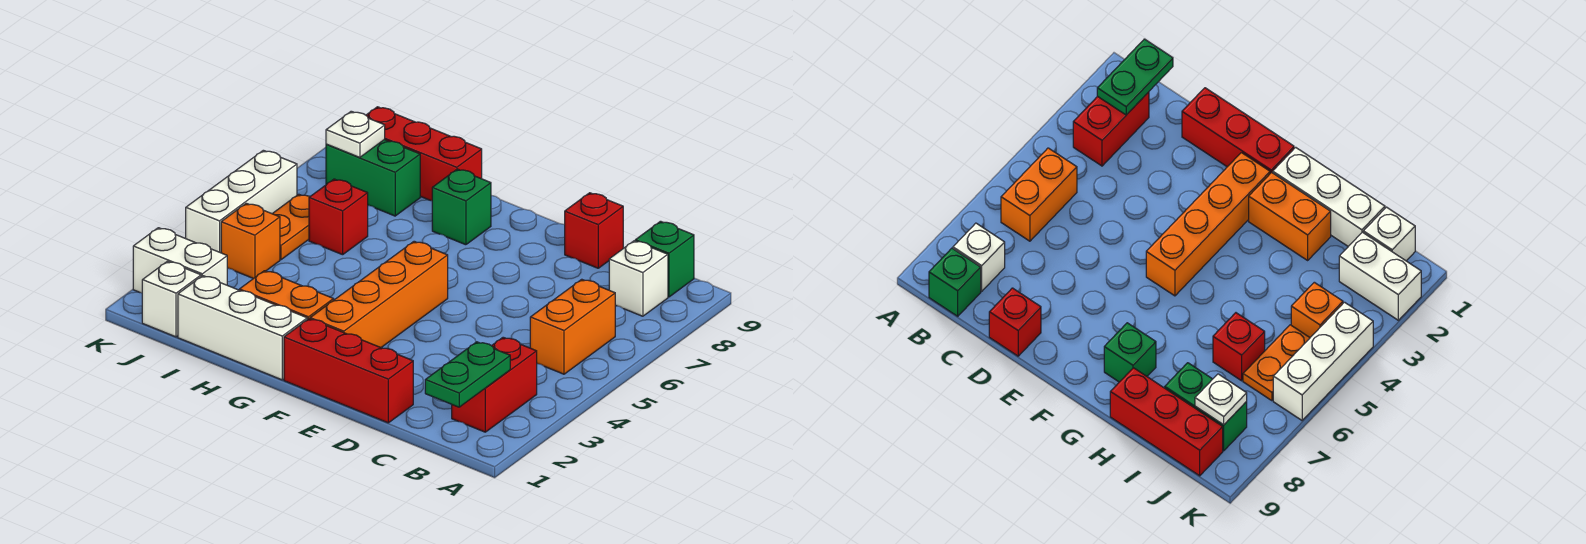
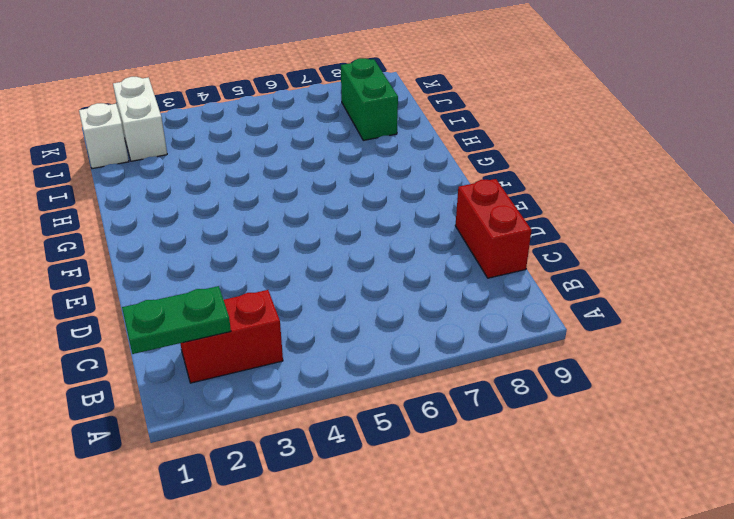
red brick C9:D9 level 1 -> red brick D9 level 1
none -> orange brick B5:B6 level 1
none -> white brick B8 level 1
none -> green brick B9 level 1

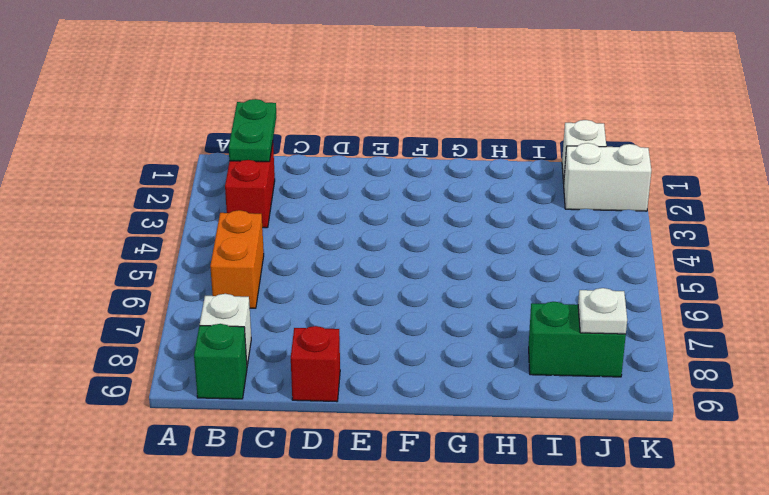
none -> red brick D1:F1 level 1
none -> orange brick F2:F5 level 1
none -> white brick G1:I1 level 1

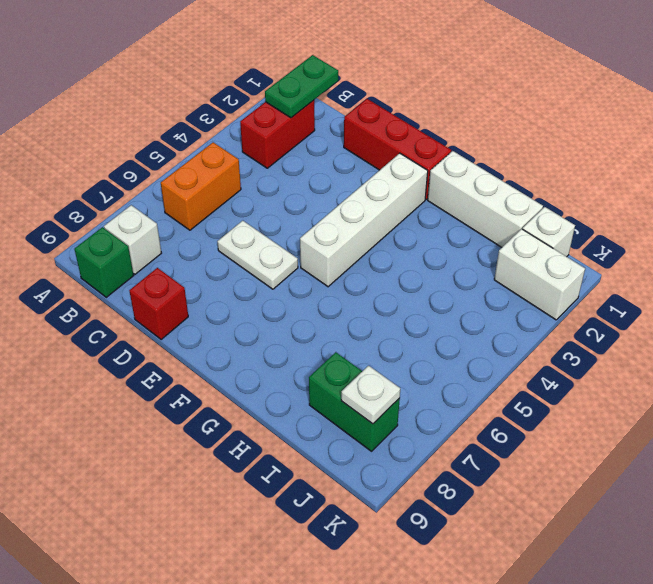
white plate D6:E6 level 1 -> none
white brick F2:F5 level 1 -> orange brick F2:F5 level 1
none -> orange brick G2:H2 level 1
none -> green brick G8 level 1
none -> red brick H9:J9 level 1

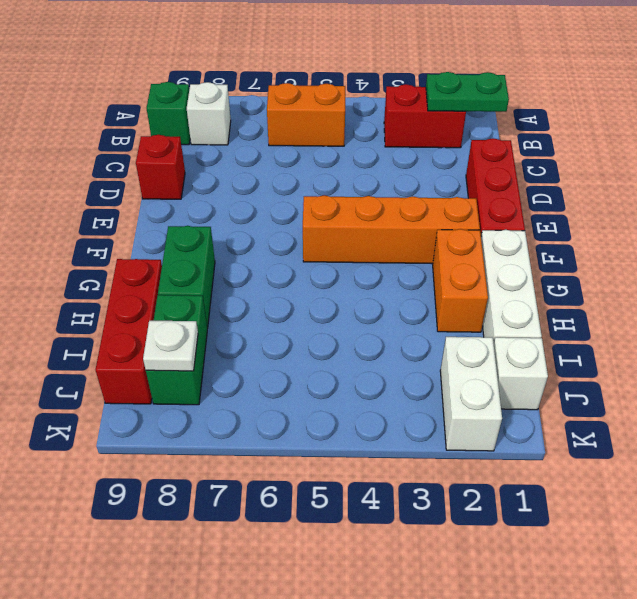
green brick G8:H8 level 1 -> green brick G8 level 1
none -> red brick I6 level 1
none -> orange brick J4 level 1
none -> orange plate J5:J6 level 1

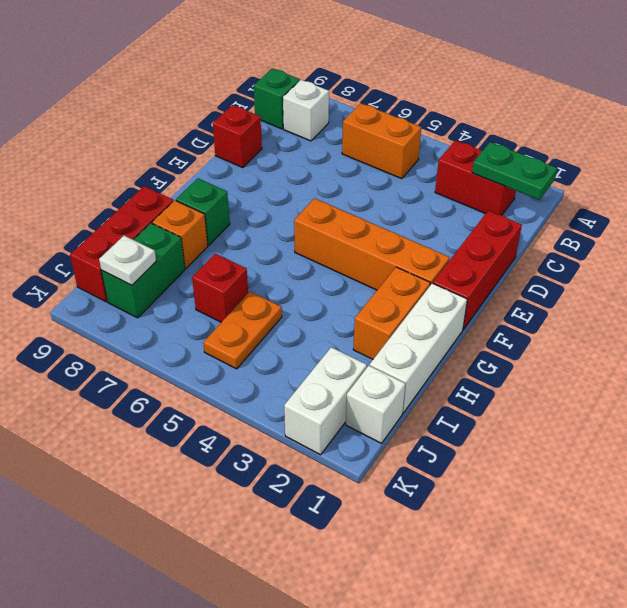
orange brick H8 level 1 -> orange brick J4 level 1
orange plate I5:J5 level 1 -> orange plate J5:J6 level 1
none -> white brick K4:K6 level 1

